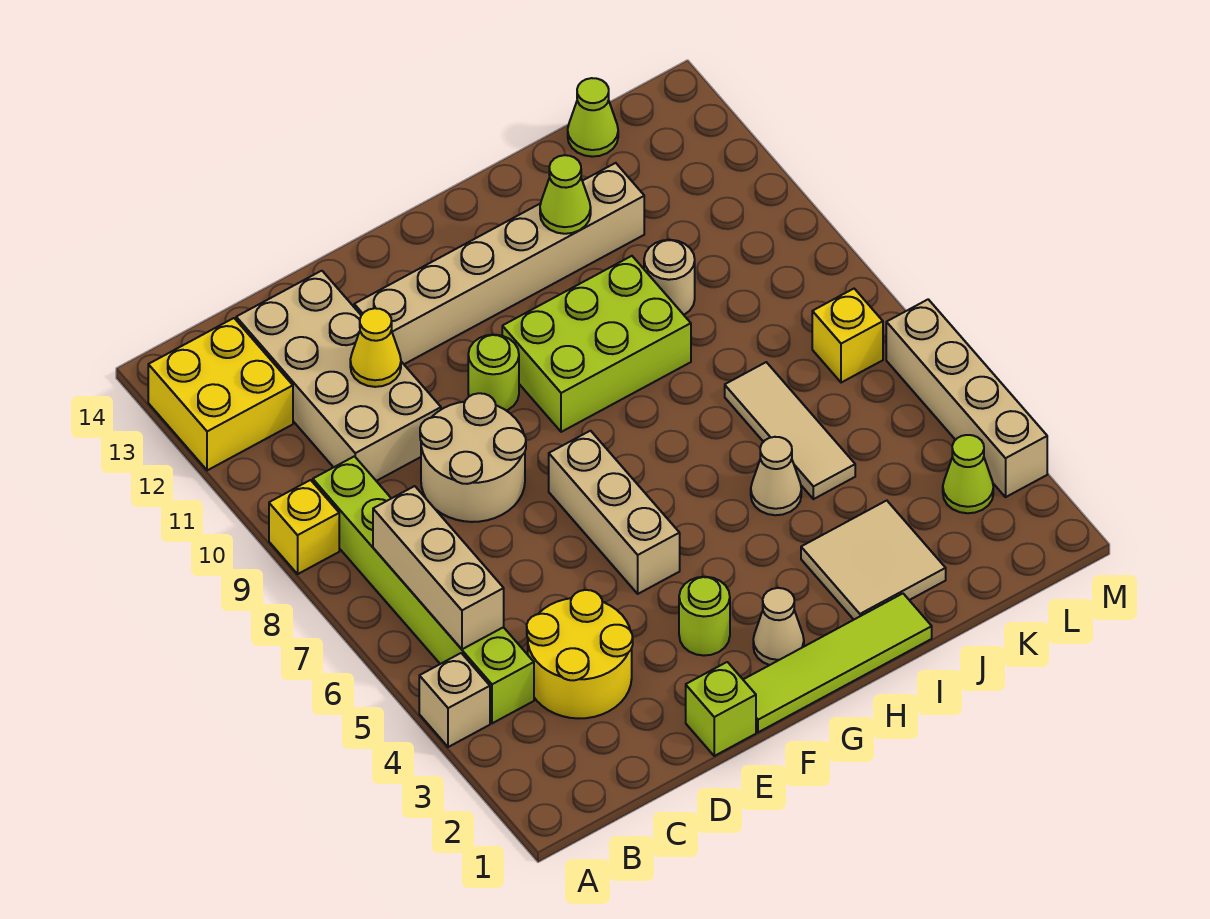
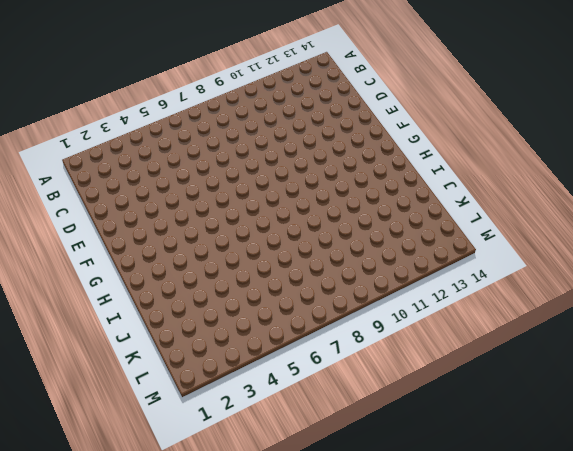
none -> tan brick A4 level 1
none -> yellow brick A9 level 1
none -> yellow brick A12:B13 level 1

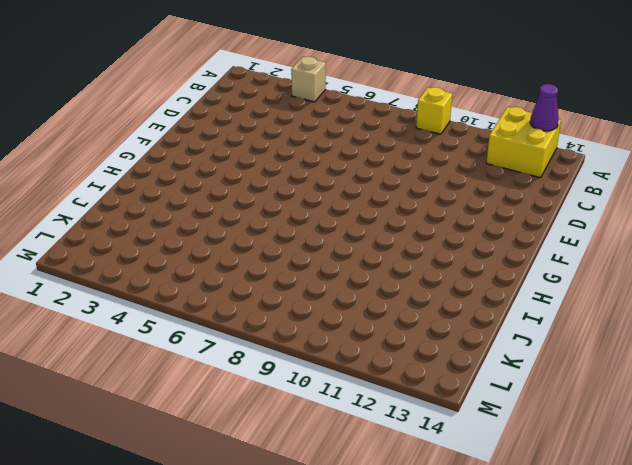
purple cone A13 level 2 -> none
none -> lime brick B4:B9 level 1
none -> yellow round brick C3:D4 level 1
none -> tan brick C10:D13 level 1

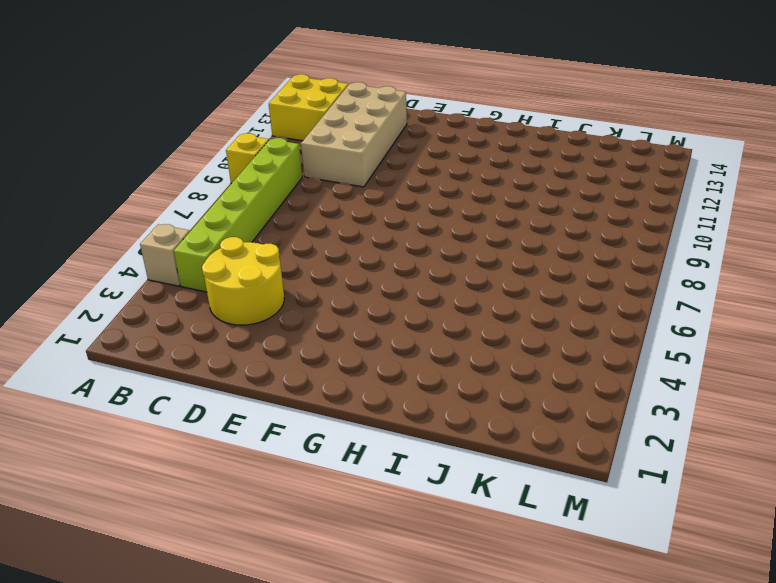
none -> tan round brick D8:E9 level 1
none -> lime brick E1 level 1
none -> tan brick E12:J12 level 1

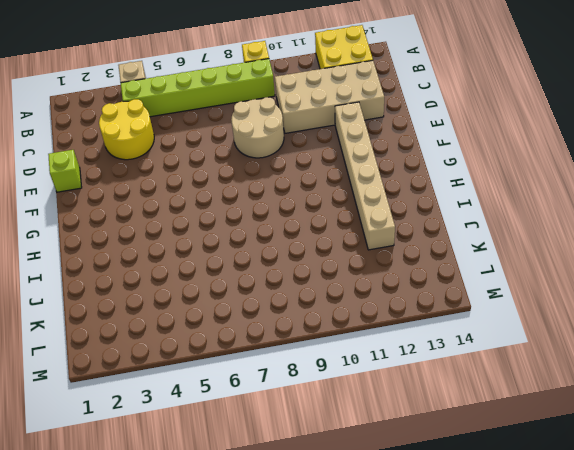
none -> lime tile F1:I1 level 1
none -> lime round brick F3 level 1
none -> tan brick F5:F7 level 1

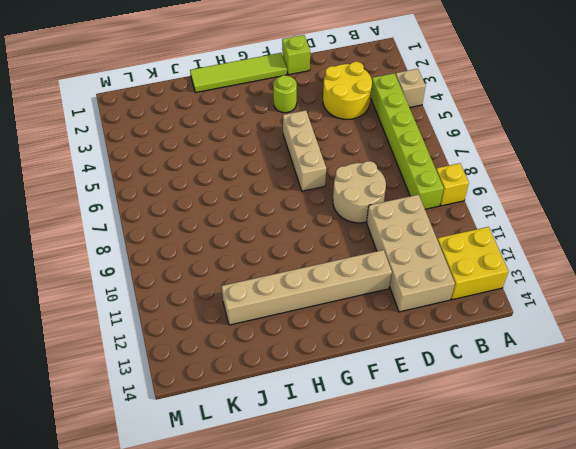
none -> lime round brick F10 level 1
none -> tan cone G2 level 1
none -> lime brick G9:I10 level 1

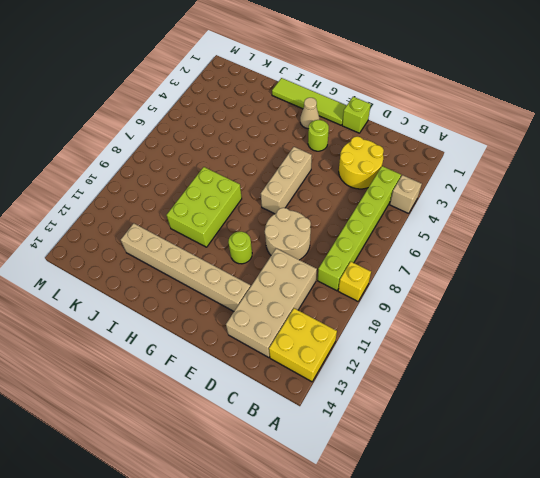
lime brick H8:I10 level 1 -> lime brick G9:I10 level 1
none -> tan tile I2:J3 level 1
none -> tan cone I5 level 1
none -> tan tile J5:J7 level 1

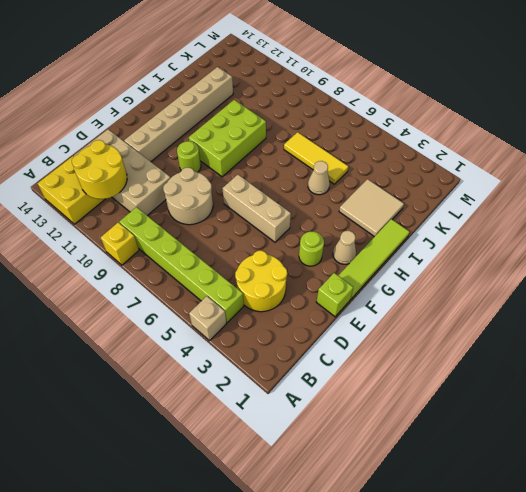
yellow round brick B11:C12 level 2 -> none
yellow tile J5:J7 level 1 -> tan tile J5:J7 level 1
none -> tan round brick J10 level 1
none -> lime cone K14 level 1
none -> lime cone L3 level 1

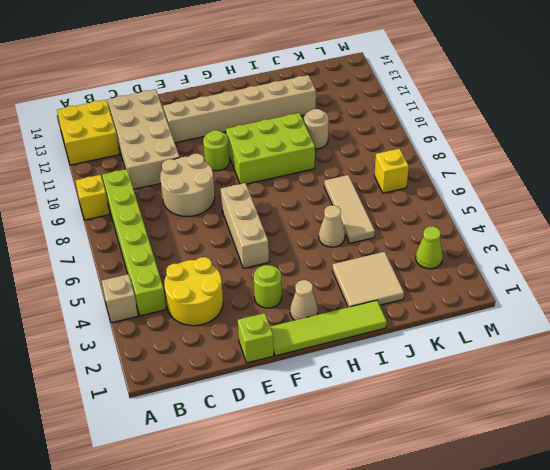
none -> lime cone K14 level 1
none -> tan brick M3:M6 level 1
none -> tan brick B5:B7 level 2

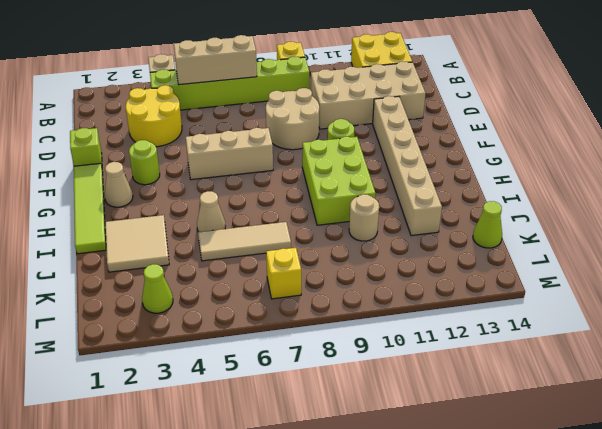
none -> tan brick M3:M6 level 1
none -> yellow cone D11 level 2
none -> lime cone I12 level 2

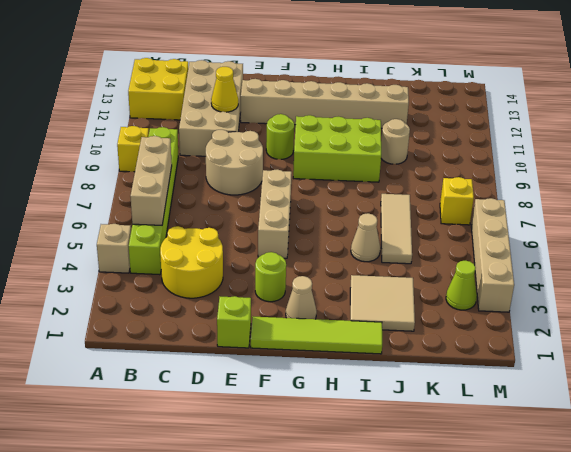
none -> lime cone K14 level 1
none -> lime cone I12 level 2

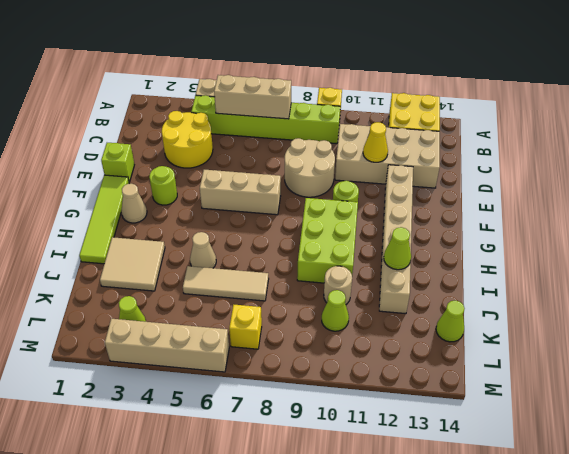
lime cone K10 level 1 -> none

